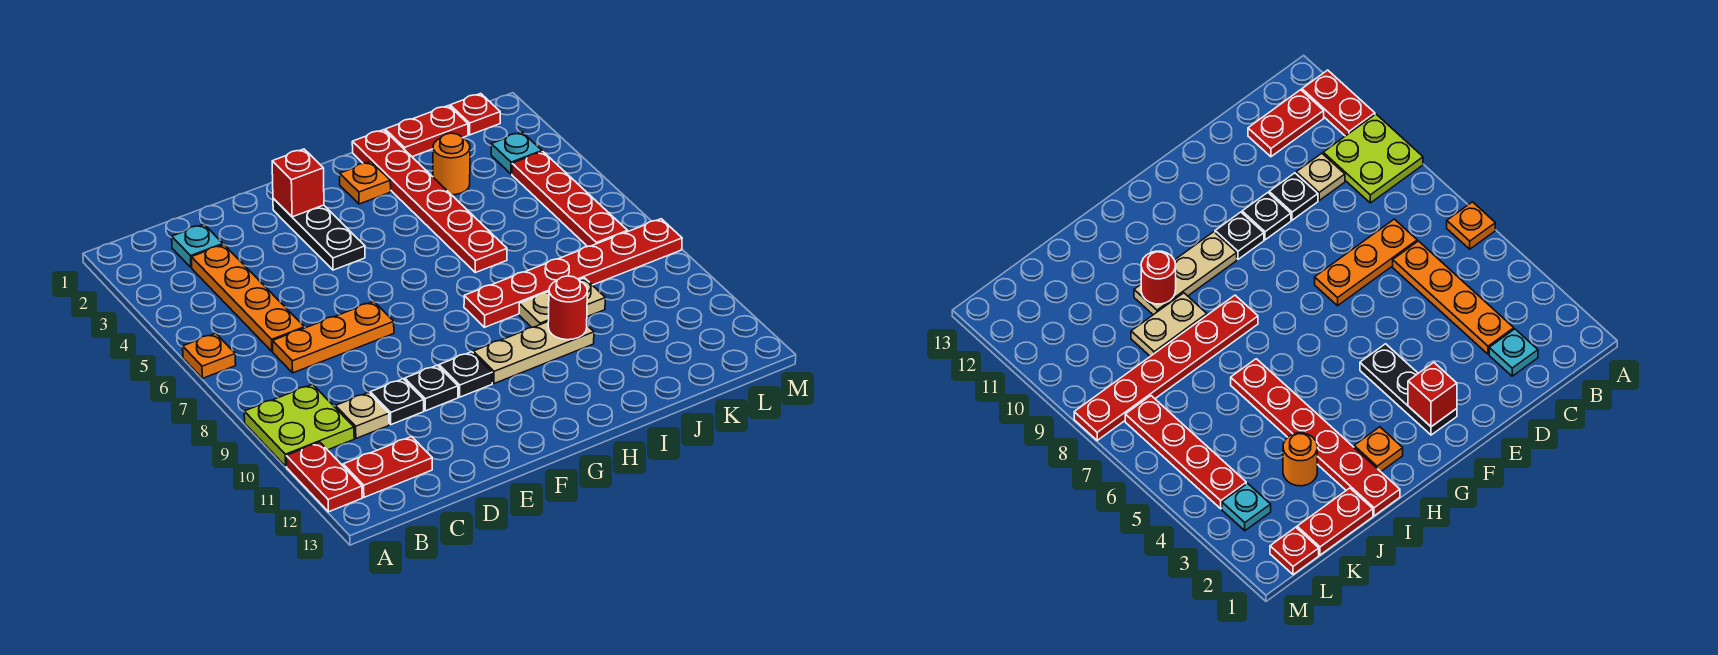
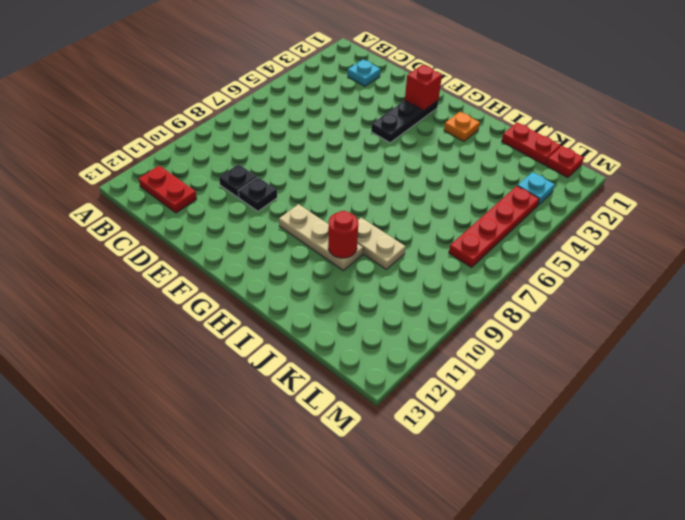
none -> orange plate A6 level 1
none -> lime plate A9:B10 level 1
none -> red plate A11:A12 level 1

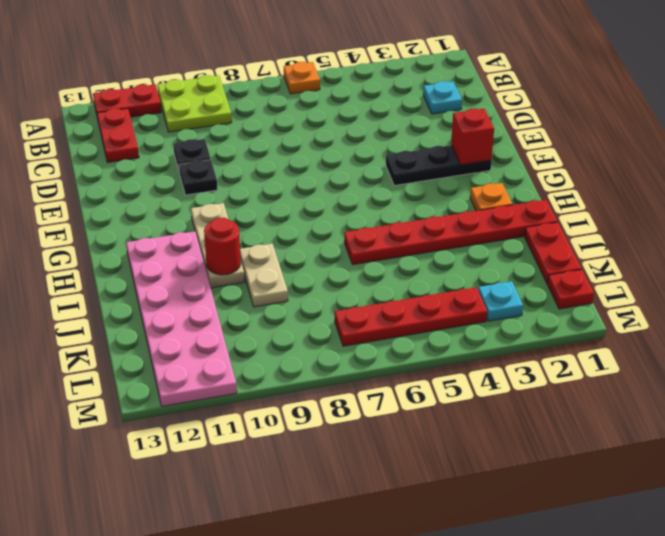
pink plate H11:M12 level 1 -> none
none -> orange plate C3:C6 level 1
none -> orange plate C7:E7 level 1
none -> tan plate C10 level 1

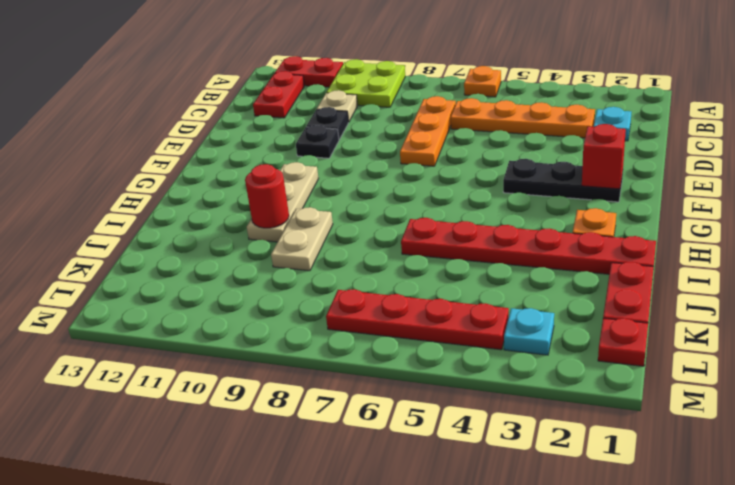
none -> black plate F10 level 1
none -> red plate H8:M8 level 1
none -> orange round brick J3 level 1

